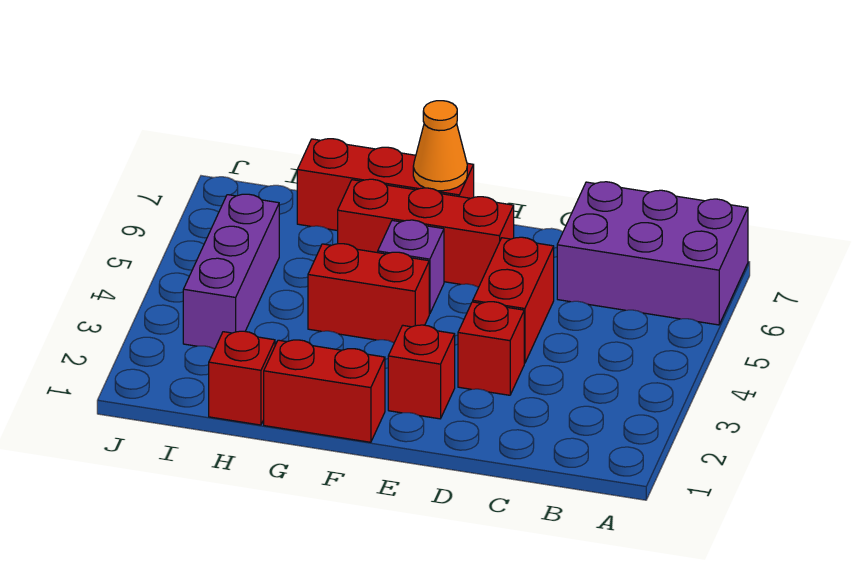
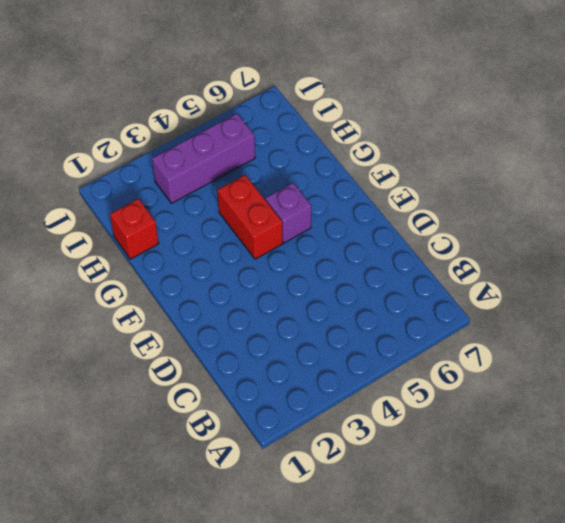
none -> purple brick A6:C7 level 1
none -> red brick D3 level 1
none -> red brick D4:D5 level 1

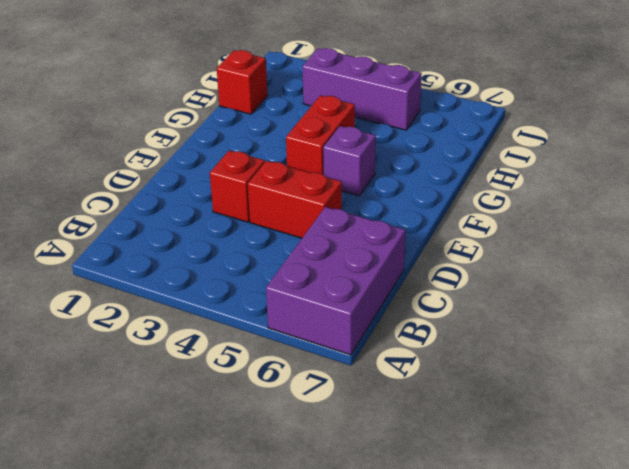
none -> red brick E2 level 1
none -> red brick E6:G6 level 1
none -> red brick F1:G1 level 1

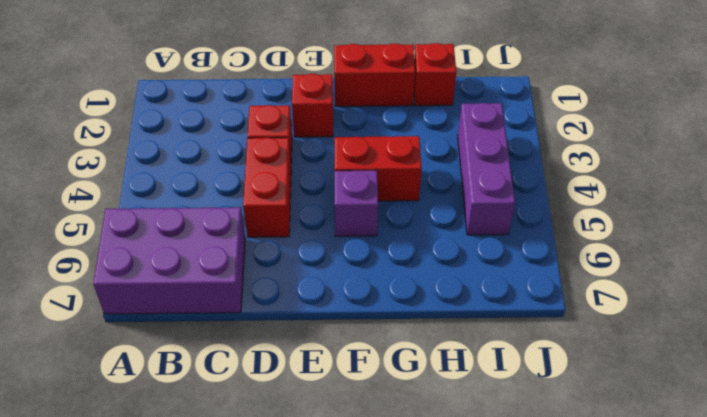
none -> red brick E6:G6 level 1
none -> red brick F7:H7 level 1
none -> orange cone F7 level 2

